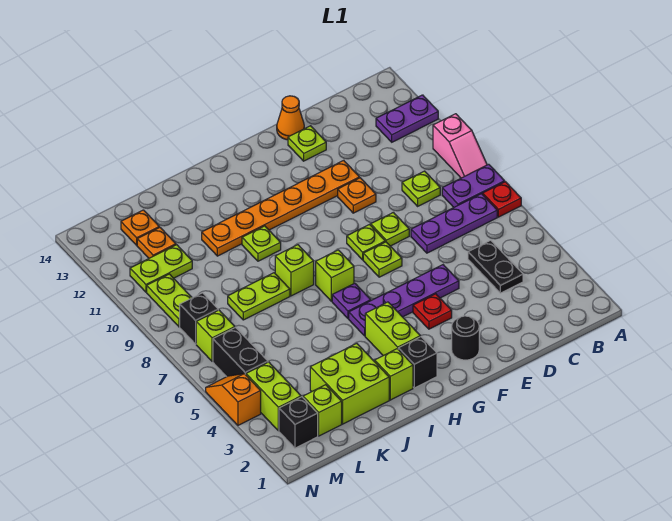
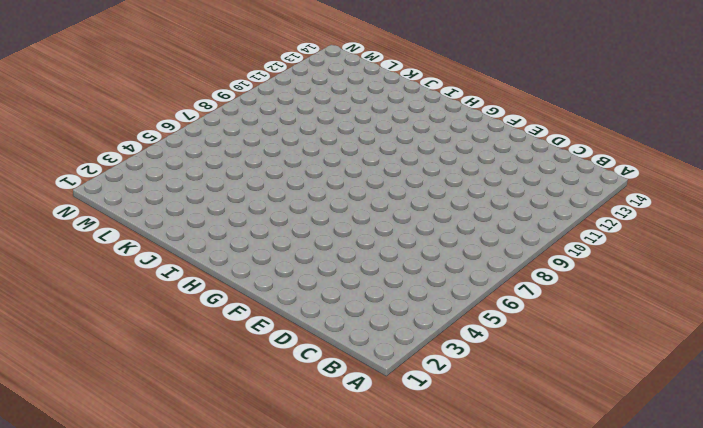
none -> red plate A7 level 1
none -> purple plate A8:B8 level 1
none -> pink slope A9:A10 level 1 top 10
none -> purple plate A12:B12 level 1

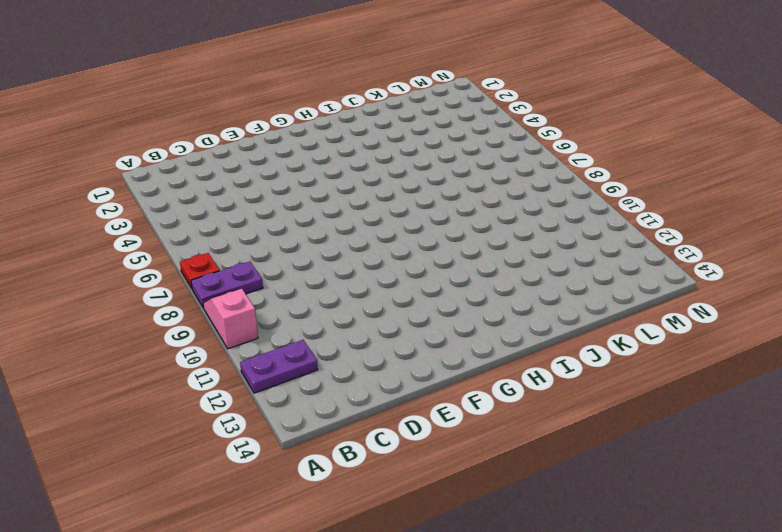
none -> purple plate B7:D7 level 1
none -> black plate C4:C5 level 1
none -> lime plate C9 level 1
none -> purple plate E5:H5 level 1

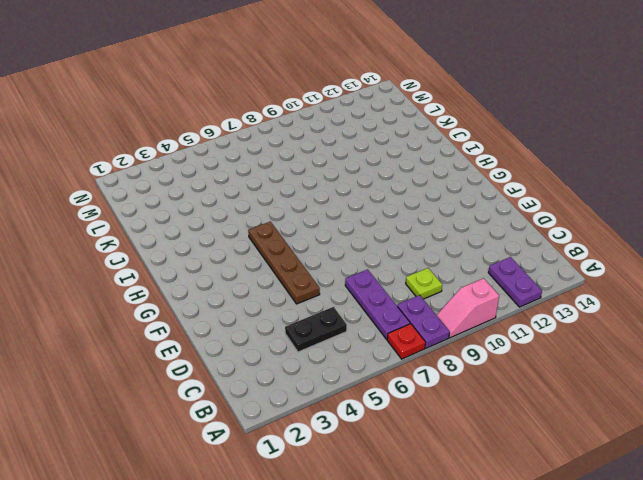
brown plate E5:H5 level 1 -> purple plate E5:H5 level 1
none -> lime plate E8 level 1
none -> orange plate E10 level 1
none -> orange plate E11:J11 level 1
none -> lime plate E13 level 1

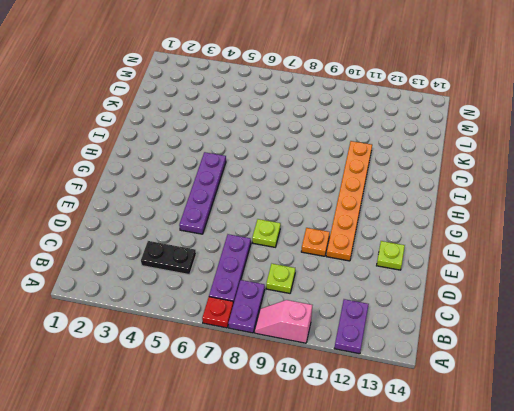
none -> orange cone E14 level 1
none -> black round brick F2 level 1
none -> red plate F4 level 1
none -> lime plate F7 level 1

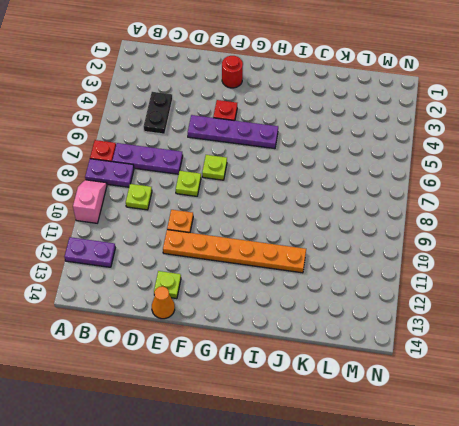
red round brick F2 level 1 -> black round brick F2 level 1
none -> lime plate F8 level 1
none -> black brick H2 level 1
none -> lime brick H3:H4 level 1
none -> purple plate H6 level 1

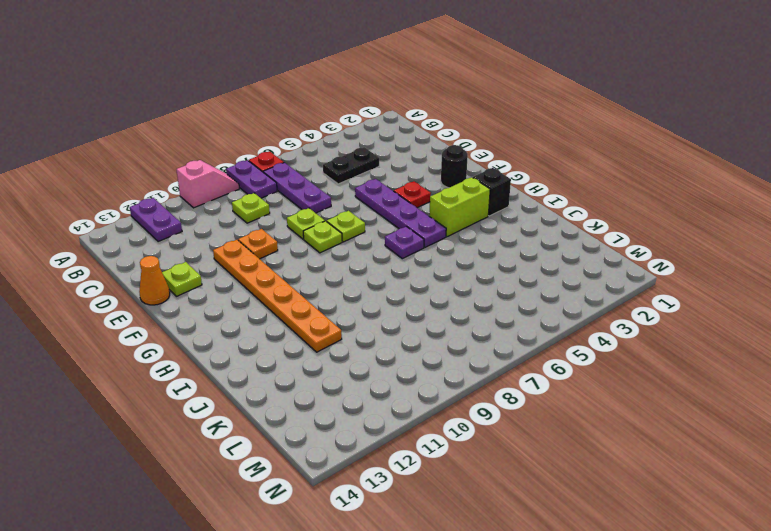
none -> lime brick H7 level 1
none -> lime brick I2 level 1
none -> lime brick I8 level 1
none -> lime plate I10 level 1

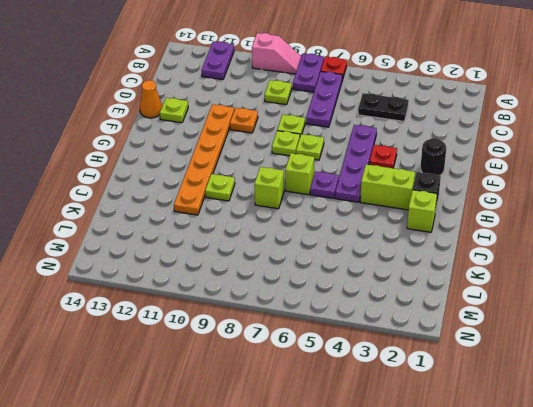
none -> lime brick J2:K3 level 1
none -> lime plate J8:K8 level 1
none -> lime brick L2 level 1
none -> lime plate L11:M11 level 1

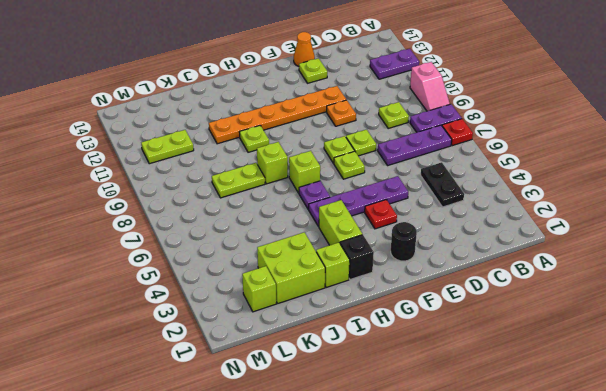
none -> orange plate L12 level 1
none -> orange plate L13 level 1
none -> black brick M2 level 1
none -> lime brick M3:M4 level 1

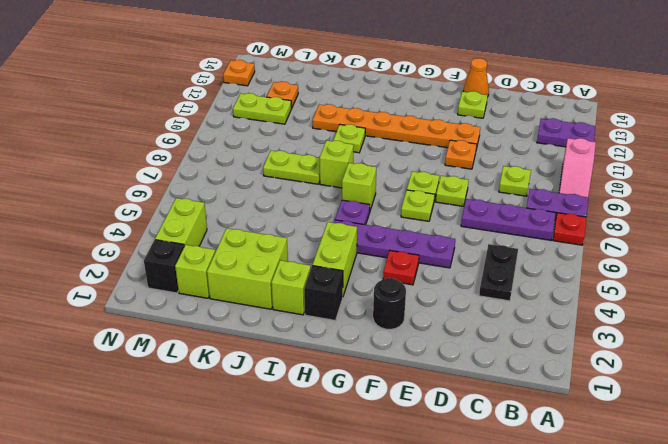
orange plate N13 level 1 -> orange plate L13 level 1
none -> black brick M5:M6 level 1
none -> lime brick M7 level 1
none -> black brick M8 level 1
none -> lime plate M9:M10 level 1

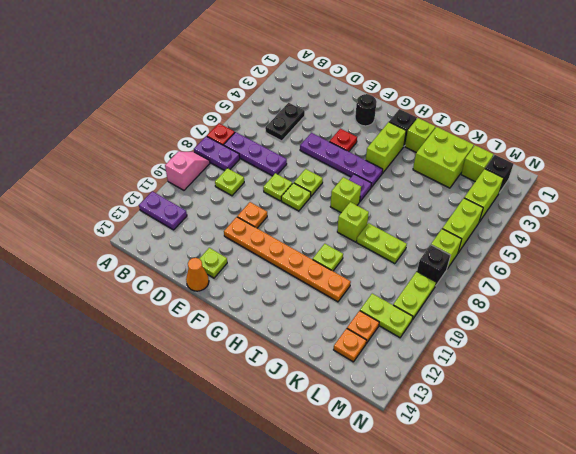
lime brick M5:M6 level 1 -> black brick M5:M6 level 1
none -> orange slope N4:N5 level 1 top 4

